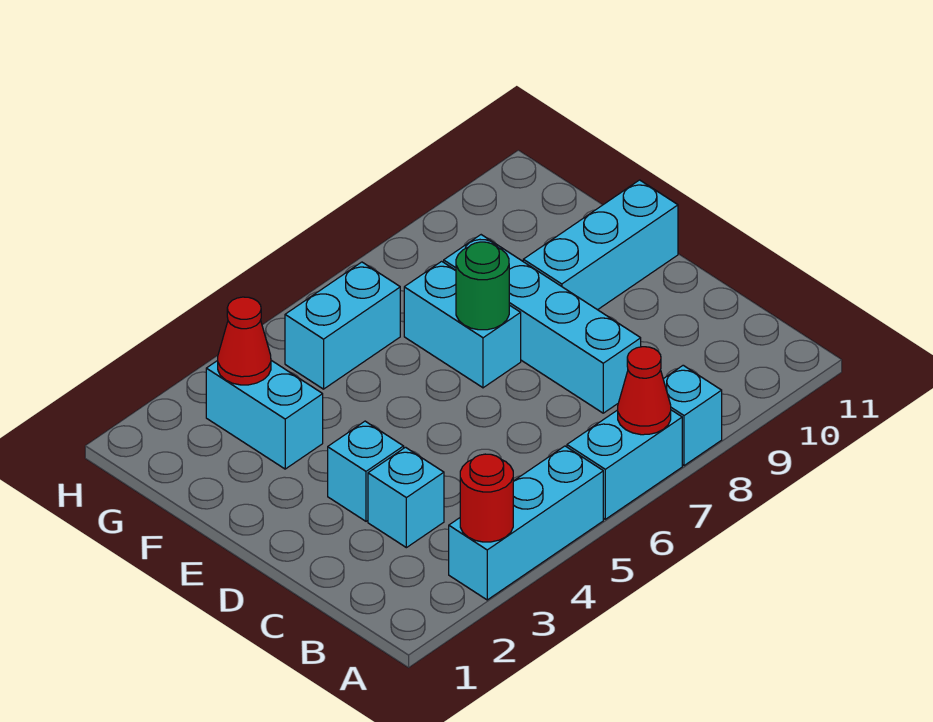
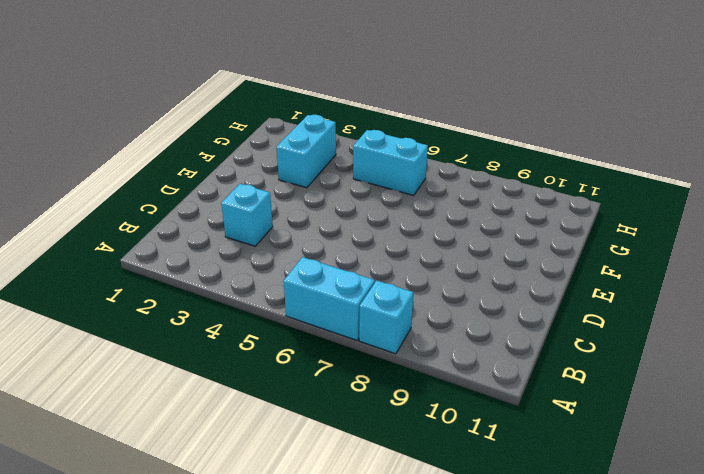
none -> cyan brick A3:A5 level 1
none -> cyan brick C8:F8 level 1
none -> cyan brick D3 level 1

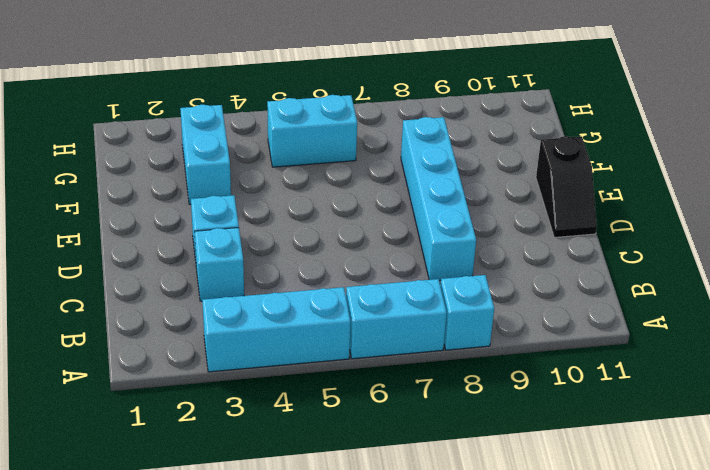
black slope D11:E11 level 1 top E -> cyan brick E9:E11 level 1
none -> cyan brick E7:F7 level 1
none -> red round brick A3 level 2
none -> red cone A7 level 2

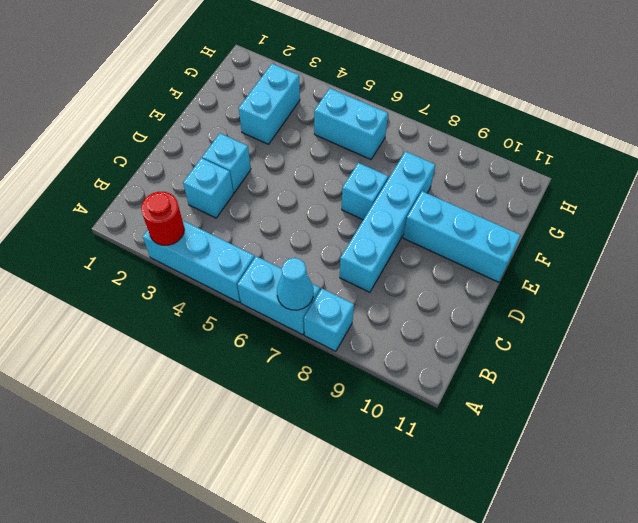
cyan cone A7 level 2 -> red cone A7 level 2
cyan brick E7 level 1 -> cyan brick E7:F7 level 1
none -> green round brick E7 level 2
none -> red cone G3 level 2

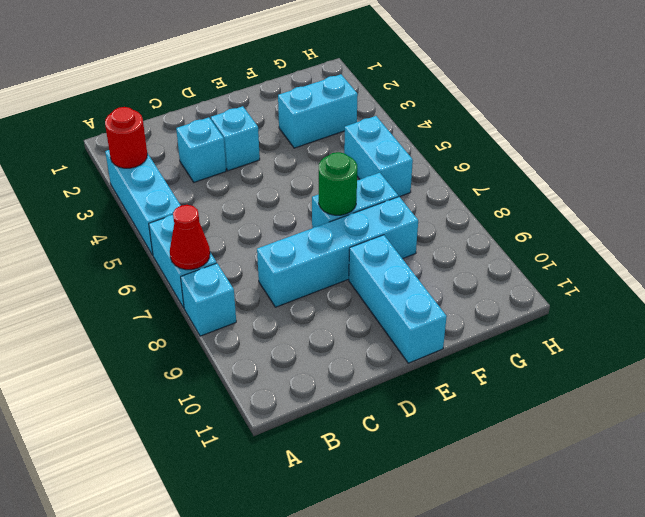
none -> red cone G3 level 2

